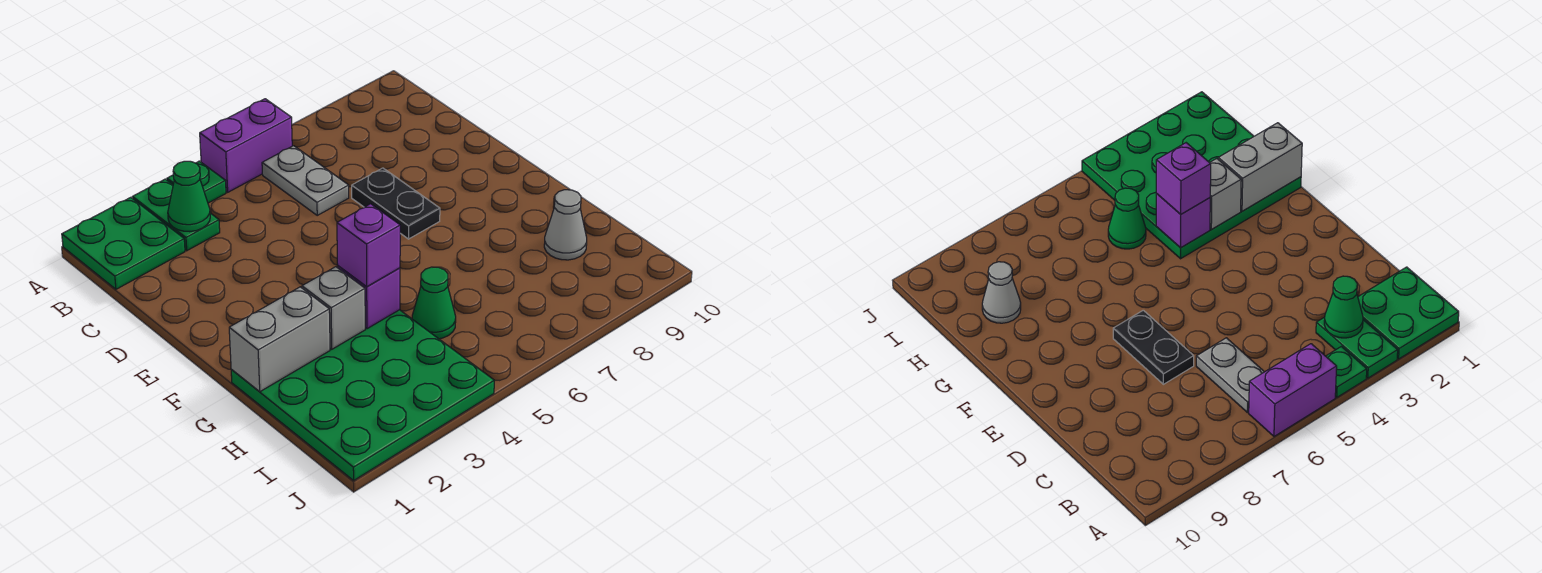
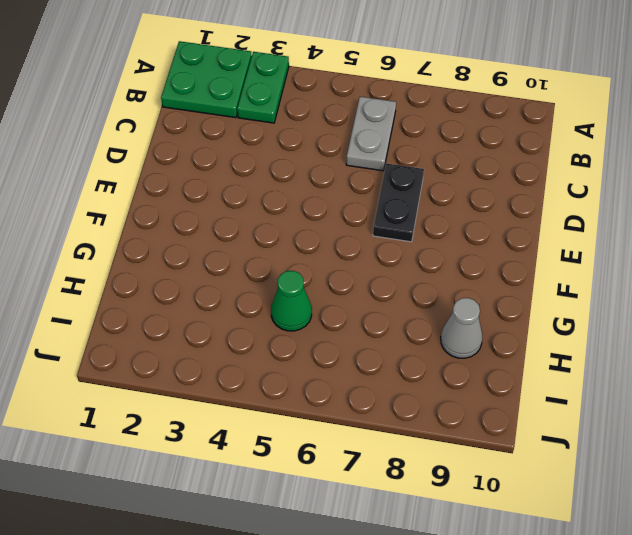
none -> green plate A4 level 1
none -> purple brick A5:A6 level 1
none -> green plate G1:J4 level 1

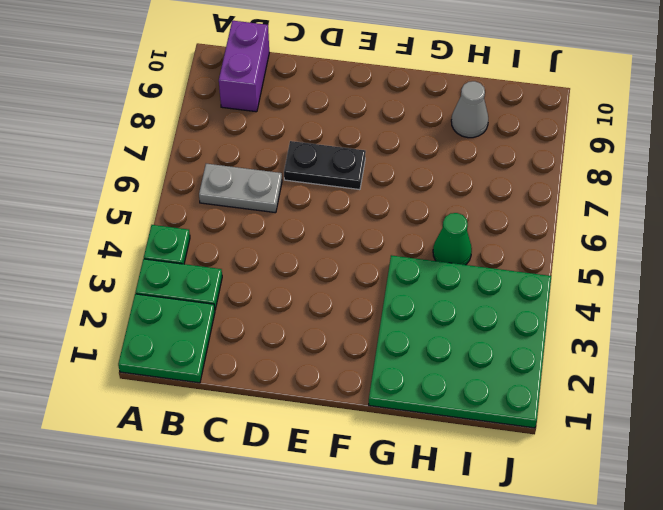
purple brick B9:B10 level 1 -> purple brick A5:A6 level 1
none -> green cone B3 level 2
none -> grey brick G1:G2 level 2
none -> grey brick G3 level 2

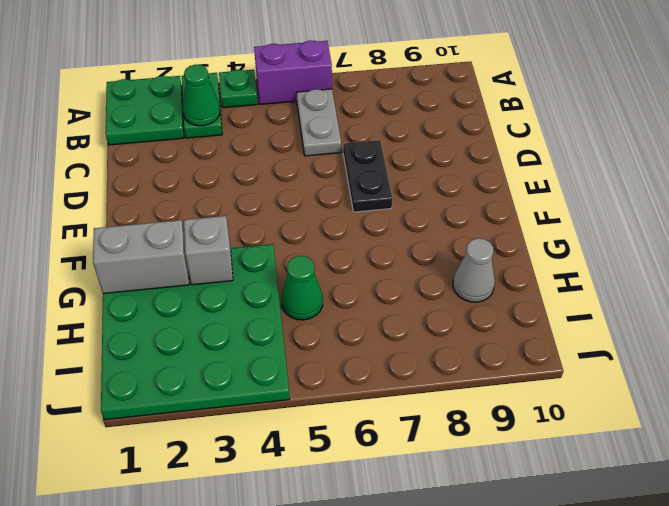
none -> purple brick G4 level 2
none -> purple brick G4 level 3

